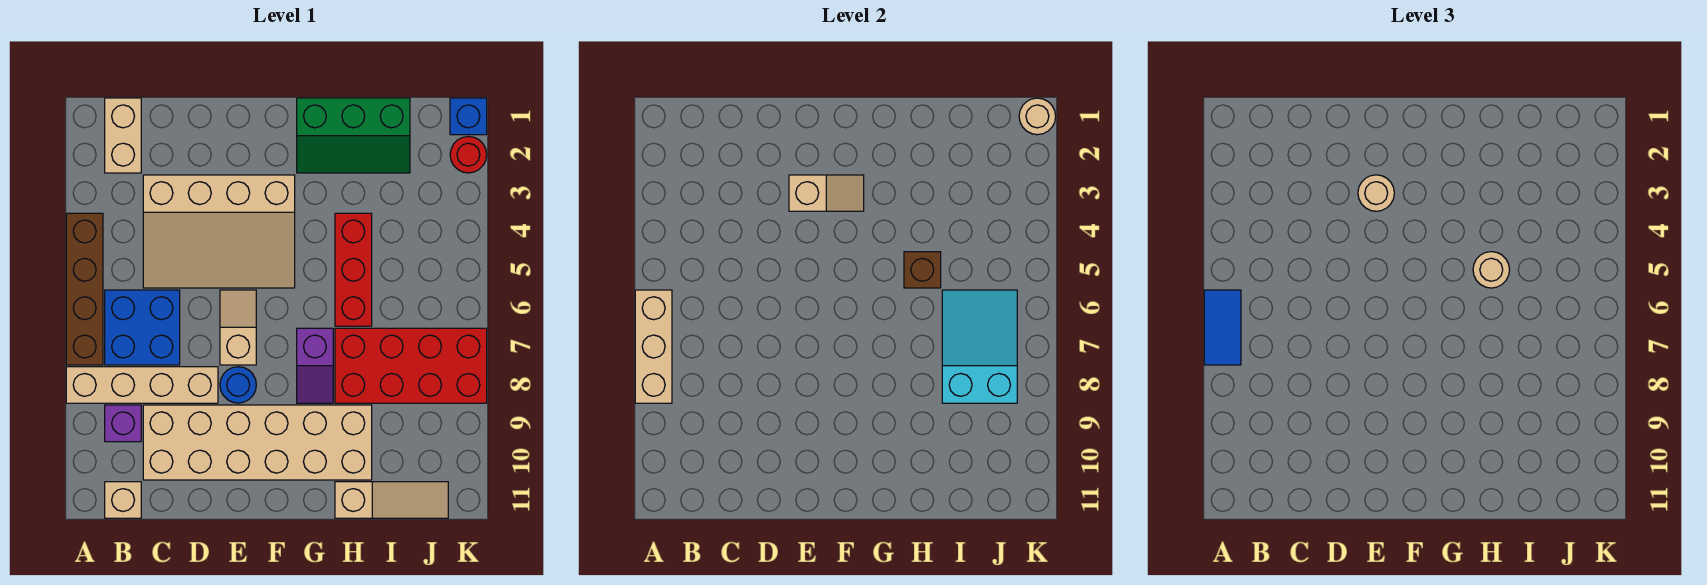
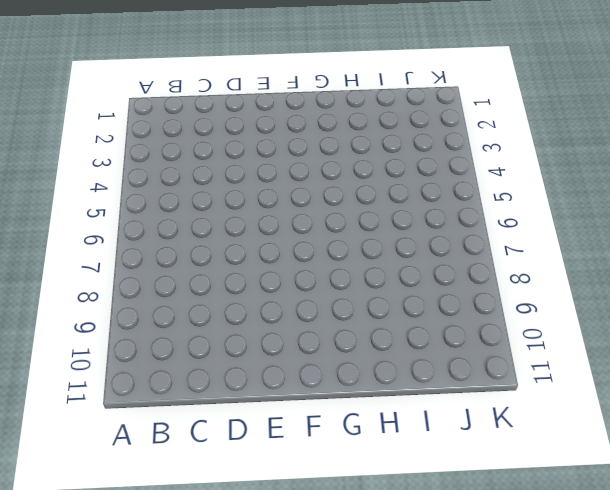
none -> brown brick A4:A7 level 1
none -> tan brick A8:D8 level 1
none -> tan brick B1:B2 level 1

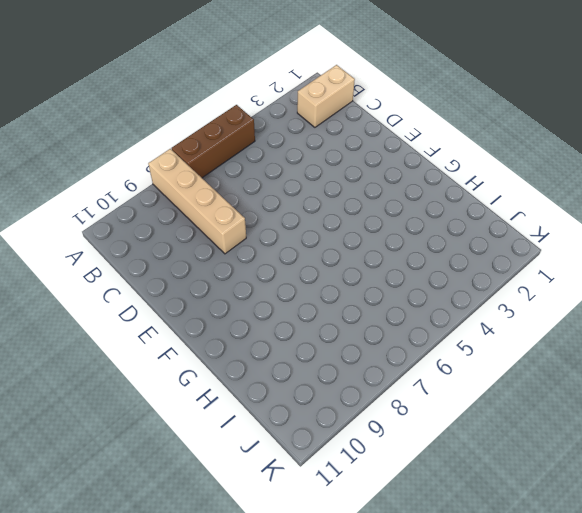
brown brick A5:A7 level 1 -> brown brick A4:A7 level 1
none -> blue brick B6:C7 level 1
none -> purple brick B9 level 1
none -> tan brick B11 level 1

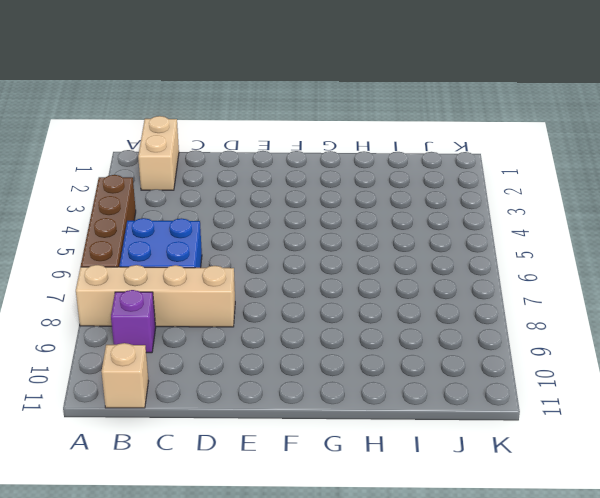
none -> tan slope C3:F5 level 1 top 3
none -> tan brick C9:H10 level 1
none -> tan slope E6:E7 level 1 top 7

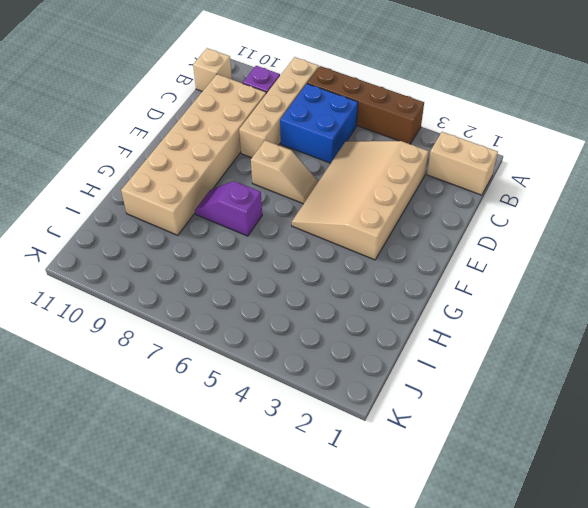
none -> blue round brick E8 level 1
none -> green slope G1:I2 level 1 top 1
none -> red brick H4:H6 level 1

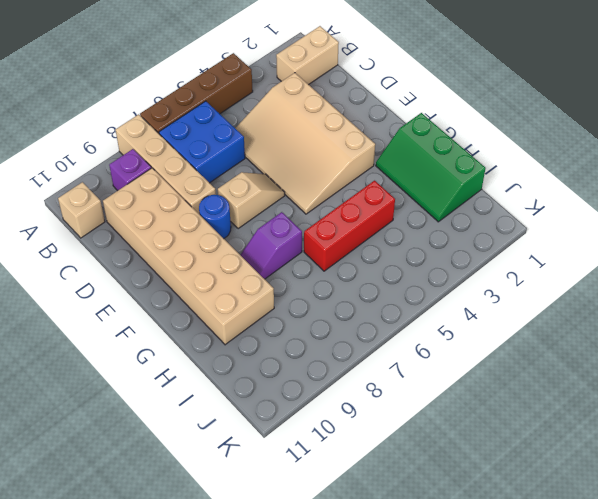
none -> red brick H7:K8 level 1
none -> tan slope H11:J11 level 1 top H
none -> blue brick K1 level 1

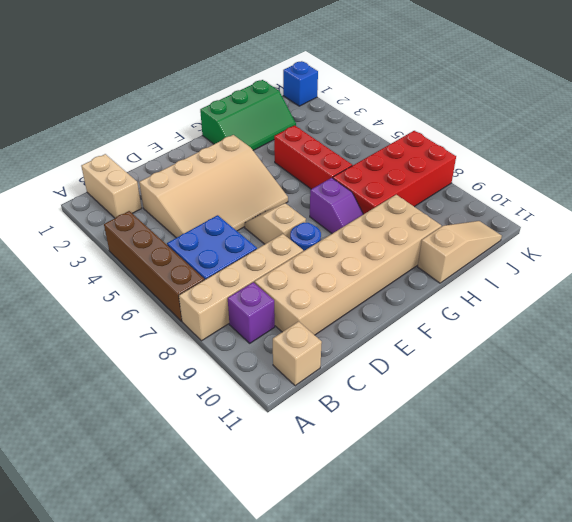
none -> red round brick K2 level 1
none -> tan brick A6:A8 level 2
none -> tan slope E3:F3 level 2 top E

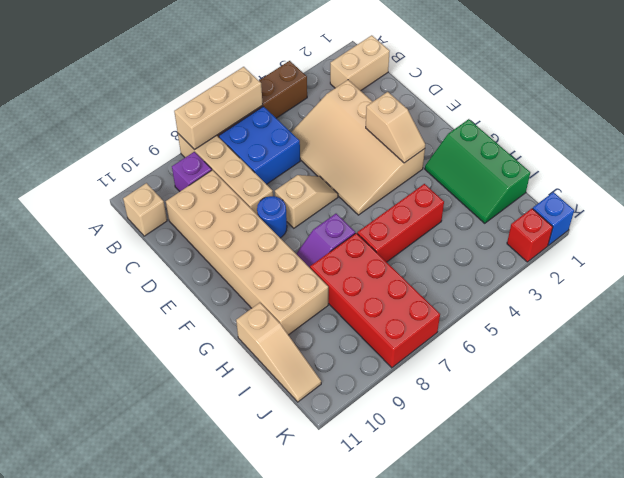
red brick K2 level 1 -> red round brick K2 level 1
none -> brown brick H5 level 2
none -> cyan slope I6:J8 level 2 top 8
none -> tan round brick K1 level 2

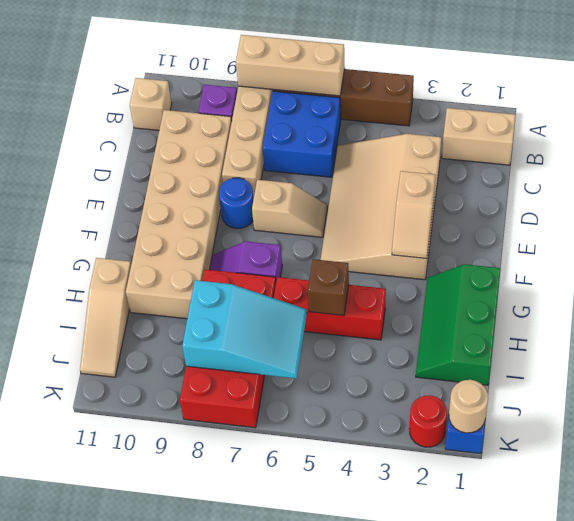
none -> blue tile A6:A7 level 3
none -> tan round brick E3 level 3
none -> tan round brick H5 level 3

